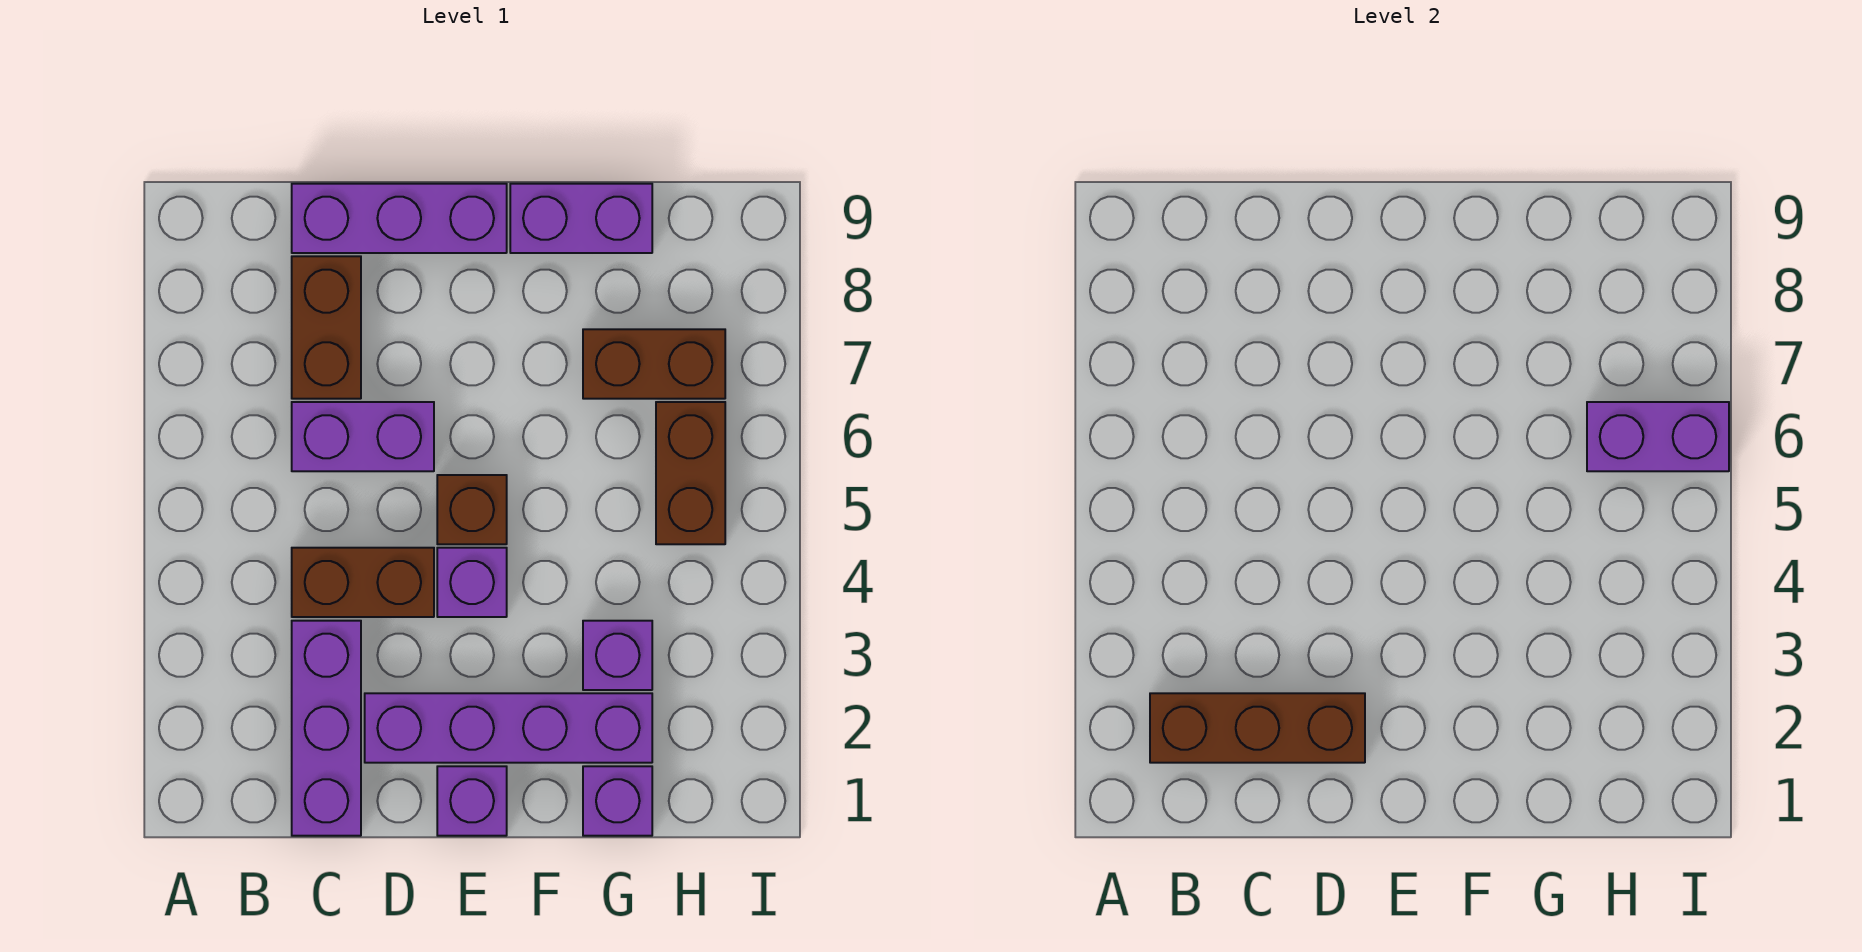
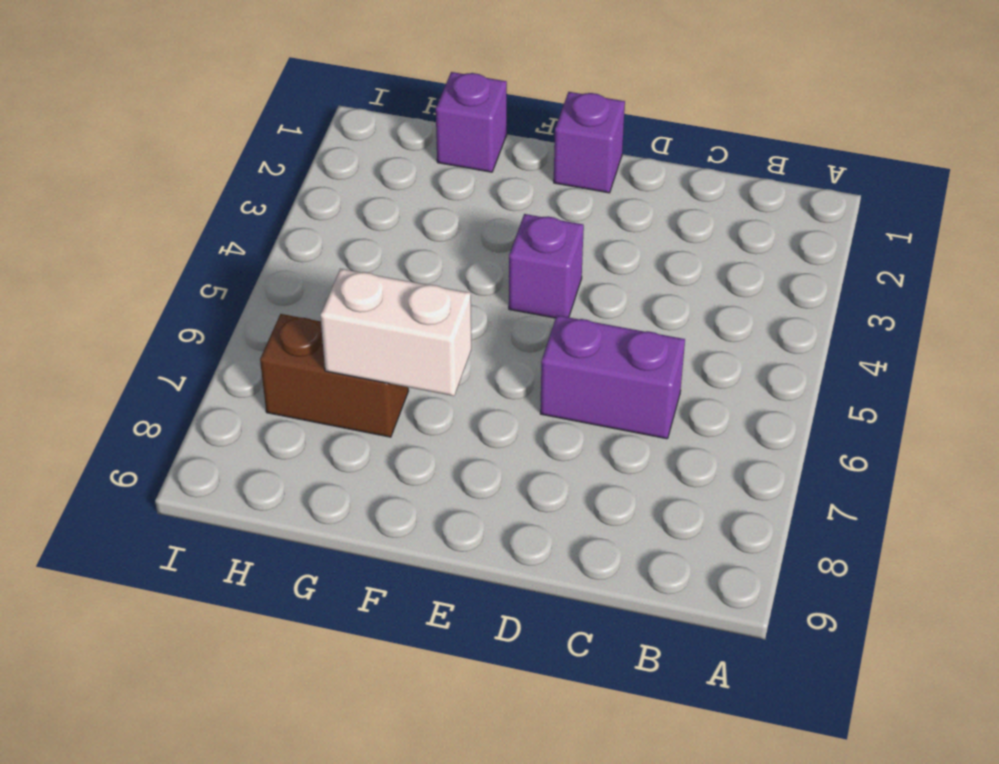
white brick F7:G7 level 2 -> none
none -> purple brick C1:C3 level 1
none -> brown brick C4:D4 level 1
none -> brown brick C7:C8 level 1

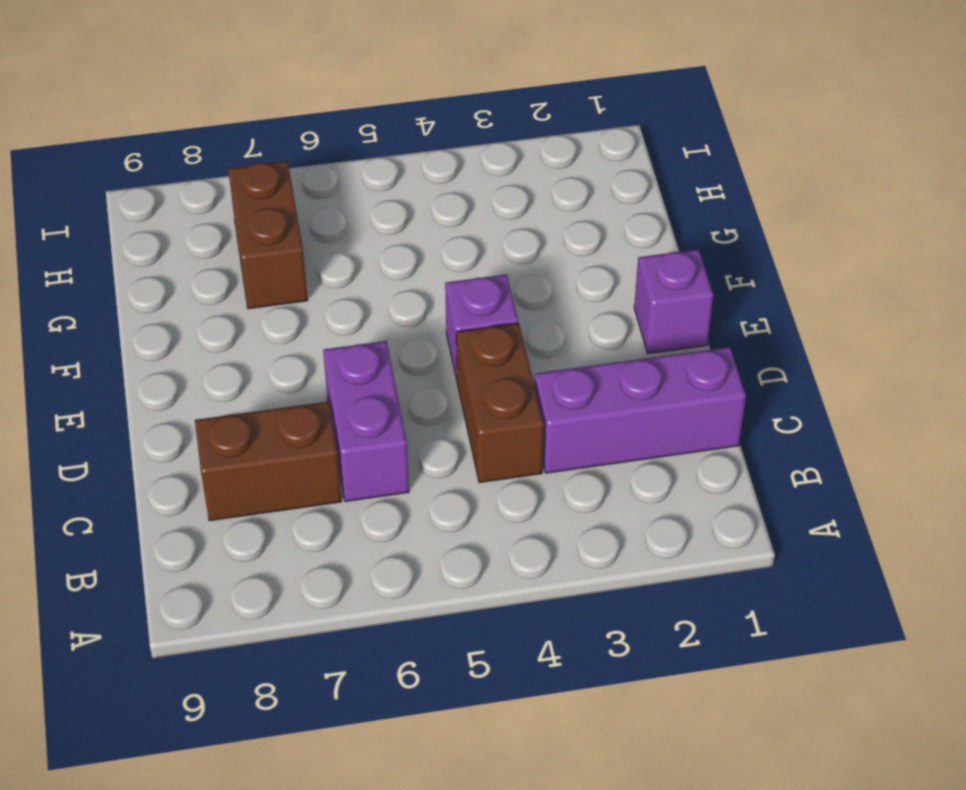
none -> purple brick C9:E9 level 1
none -> purple brick D2:G2 level 1
none -> brown brick E5 level 1

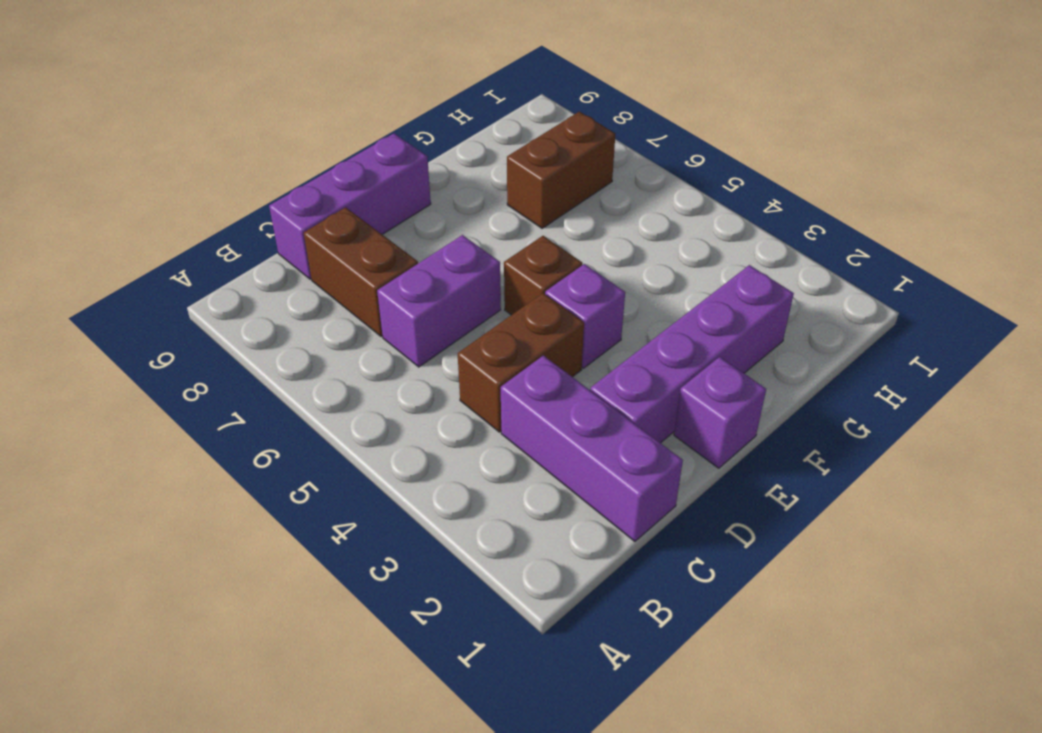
none -> purple brick F9:G9 level 1
none -> purple brick G1 level 1
none -> purple brick G3 level 1

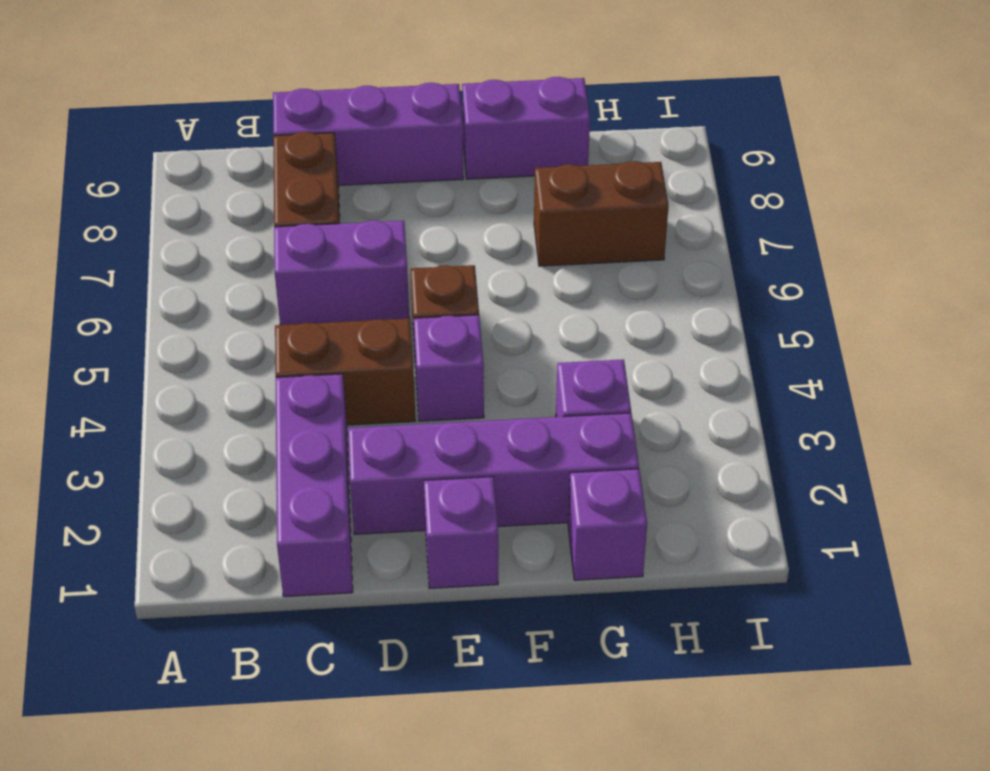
none -> brown brick H5:H6 level 1
none -> brown brick B2:D2 level 2
none -> purple brick H6:I6 level 2

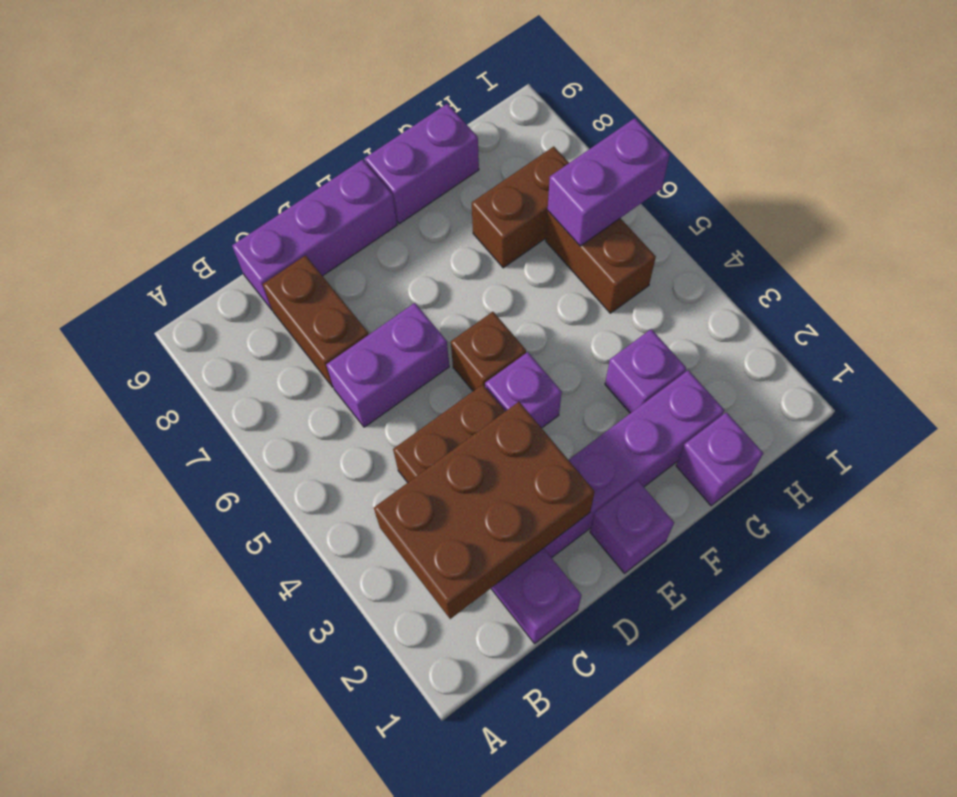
brown brick B2:D3 level 2 -> brown brick B2:D2 level 2

